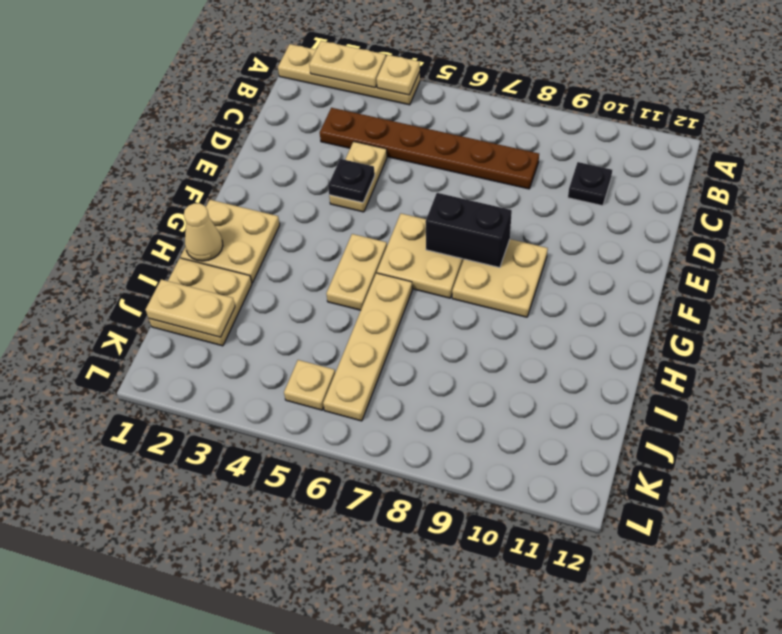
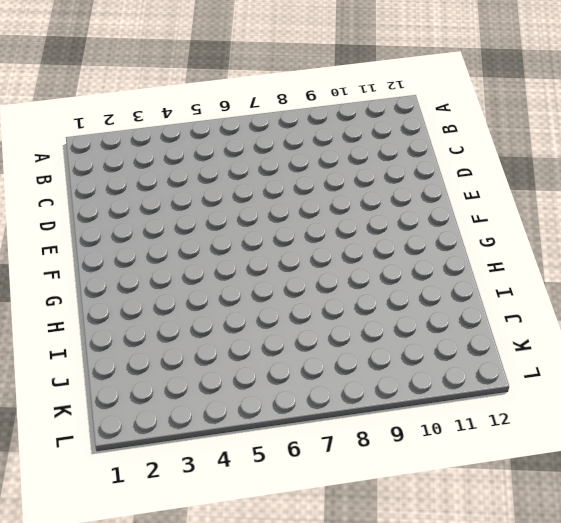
none -> tan plate A1:A4 level 1
none -> brown plate C3:C8 level 1
none -> black plate C10 level 1

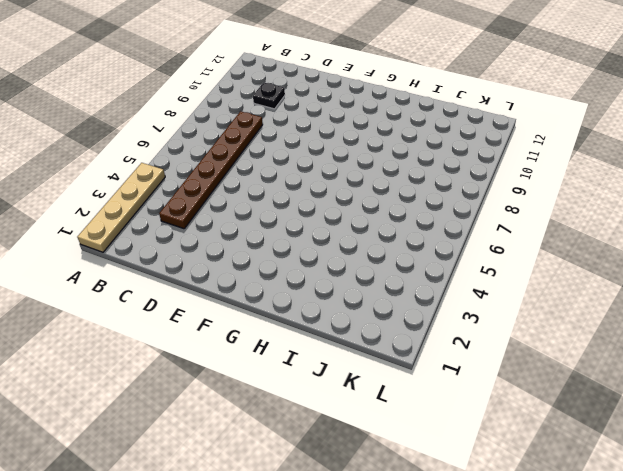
none -> tan plate D4:E4 level 1
none -> tan plate F6:G7 level 1
none -> tan plate F8:G9 level 1

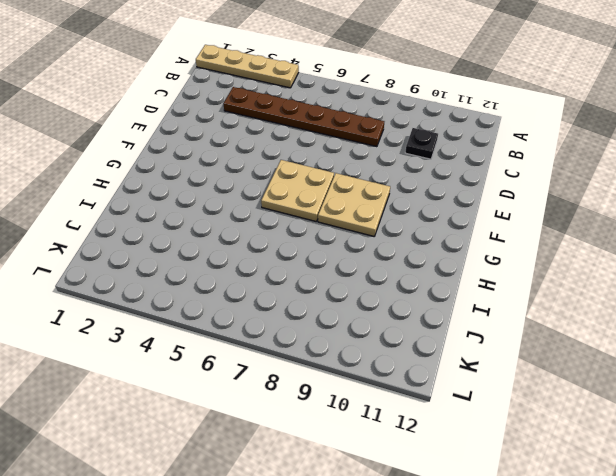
none -> tan plate D4:E4 level 1
none -> tan plate G1:H2 level 1
none -> tan plate G5:H5 level 1

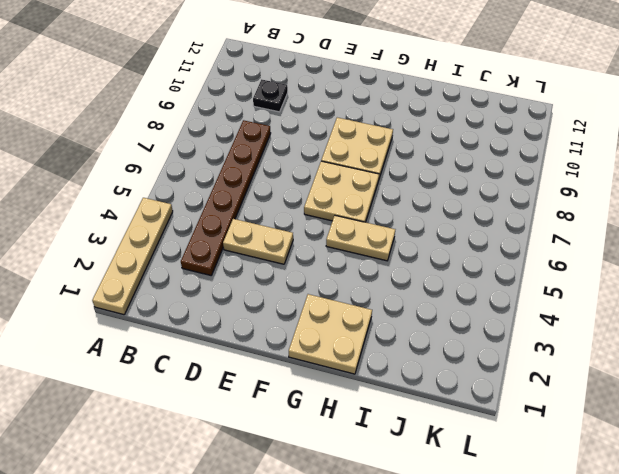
none -> tan plate H6:K6 level 1
none -> tan plate I1:J2 level 1
none -> tan plate K5 level 1

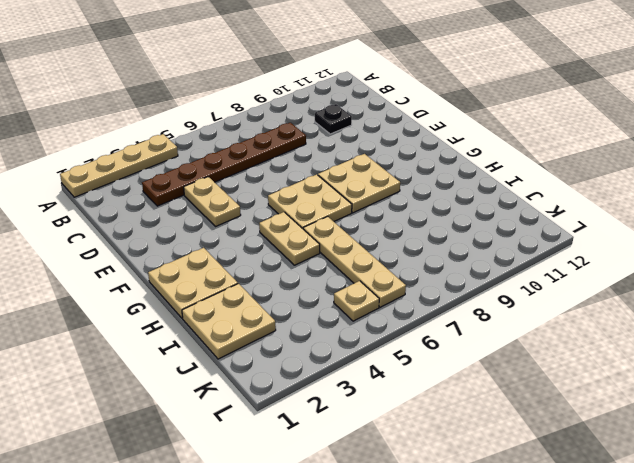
none -> tan plate A2:A3 level 2
none -> tan plate A4 level 2
none -> black plate E4 level 2

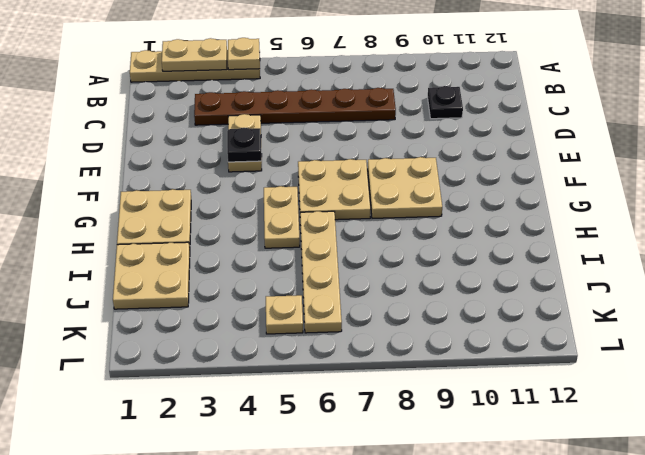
none -> black brick F7:F8 level 2
none -> tan cone H1 level 2
none -> tan plate J1:J2 level 2

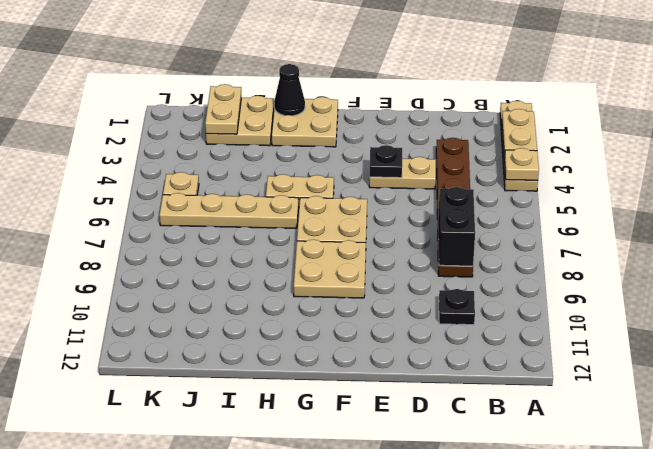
black brick C7:C8 level 2 -> black brick F7:F8 level 2
black cone H1 level 2 -> tan cone H1 level 2

